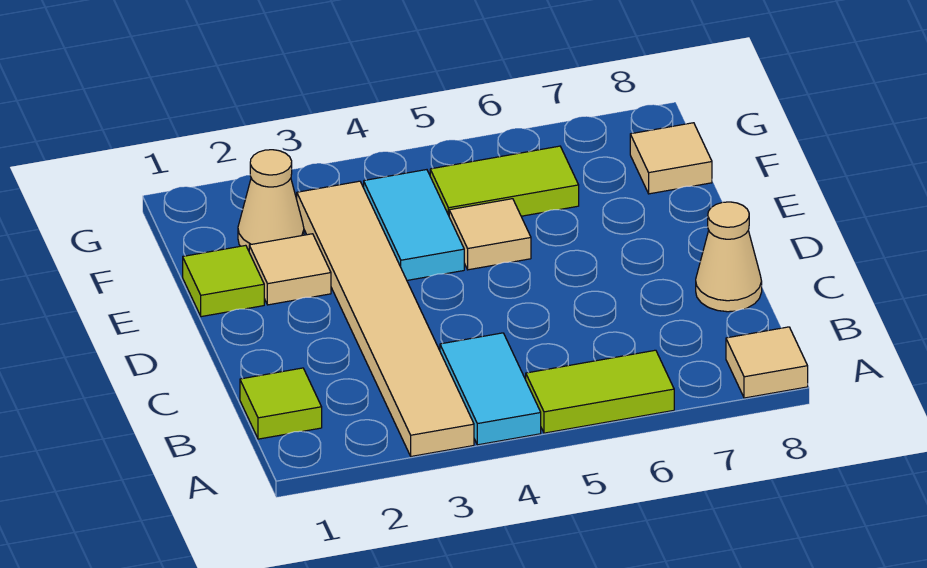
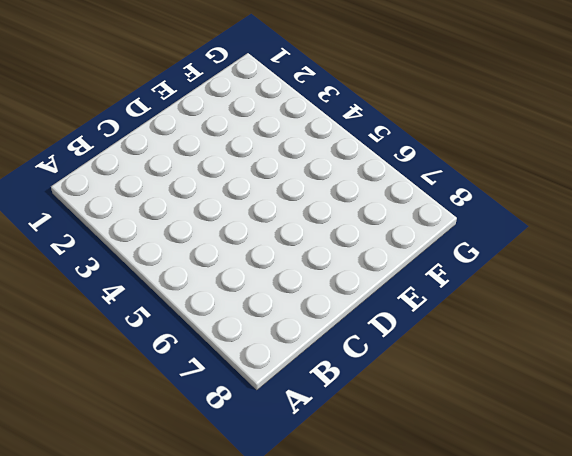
none -> tan tile A3:F3 level 1
none -> cyan tile A4:B4 level 1
none -> lime tile A5:A6 level 1

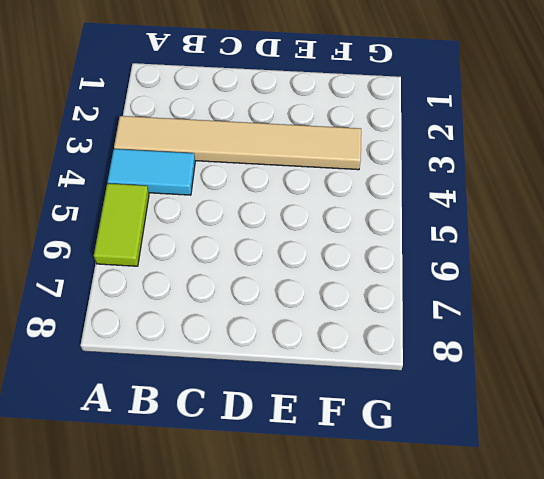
none -> tan tile A8 level 1
none -> lime tile B1 level 1
none -> tan cone C8 level 1

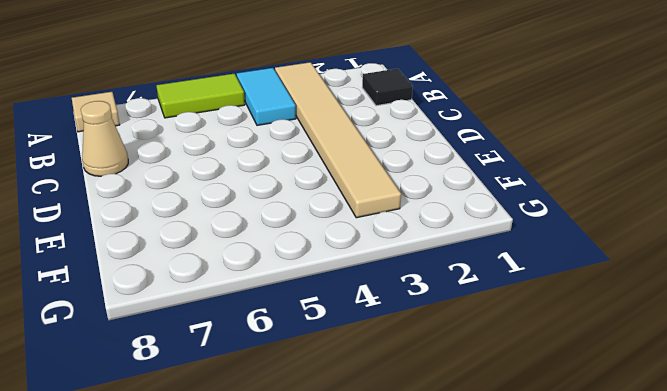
black tile B1 level 1 -> lime tile B1 level 1
none -> lime tile E1 level 1
none -> tan tile E2 level 1
none -> cyan tile E4:F4 level 1

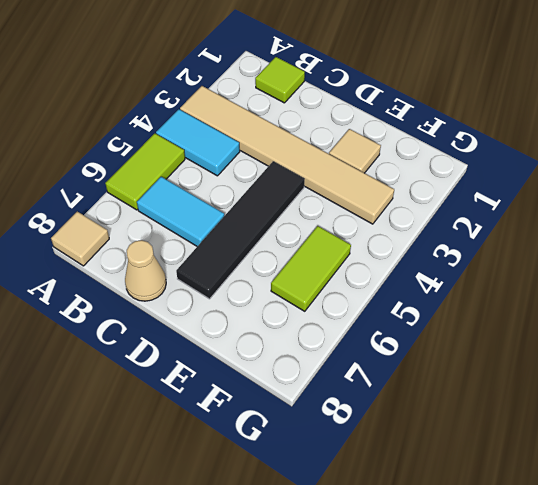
cyan tile B6:C6 level 1 -> cyan tile E4:F4 level 1
black tile D4:D7 level 1 -> none
none -> lime tile E1 level 1
none -> tan tile E5 level 1
none -> tan cone F2 level 1

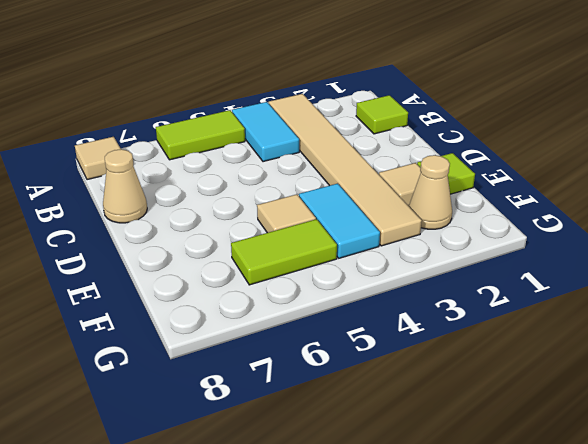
none -> tan tile F8 level 1

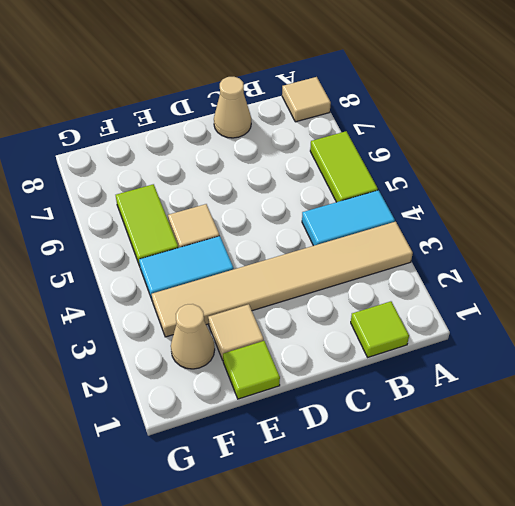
none -> tan tile F8 level 1

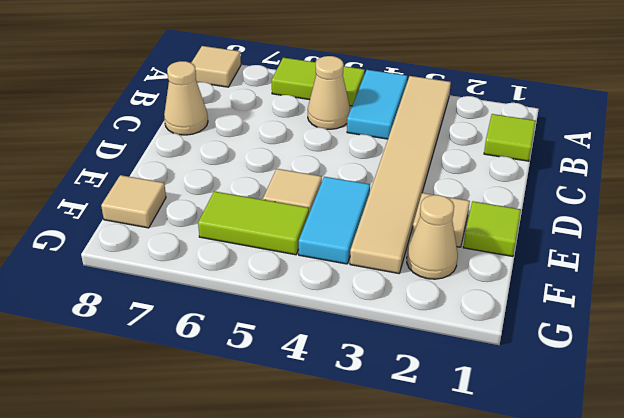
tan cone B5 level 1 -> none

